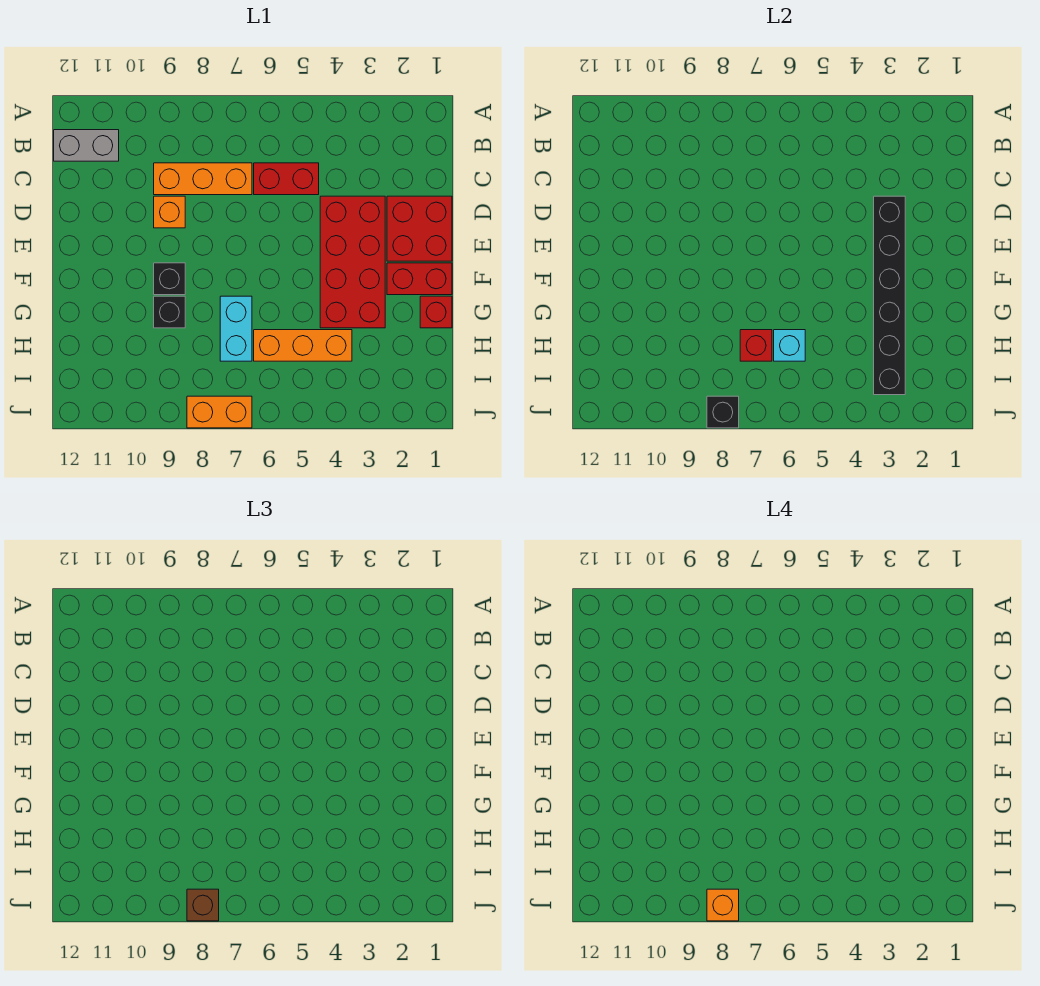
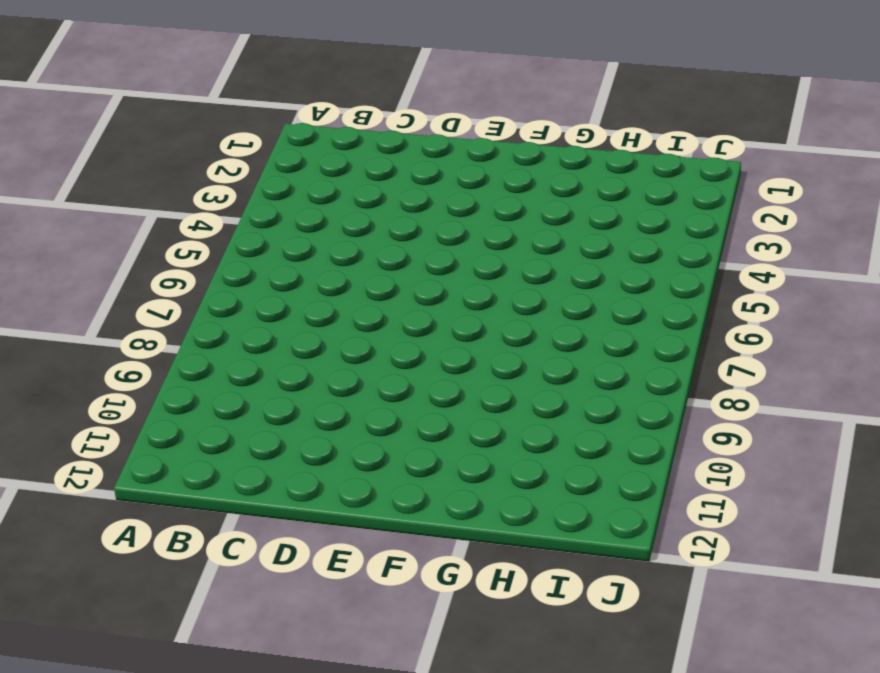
none -> grey brick B11:B12 level 1
none -> red brick C5:C6 level 1
none -> orange brick C7:C9 level 1

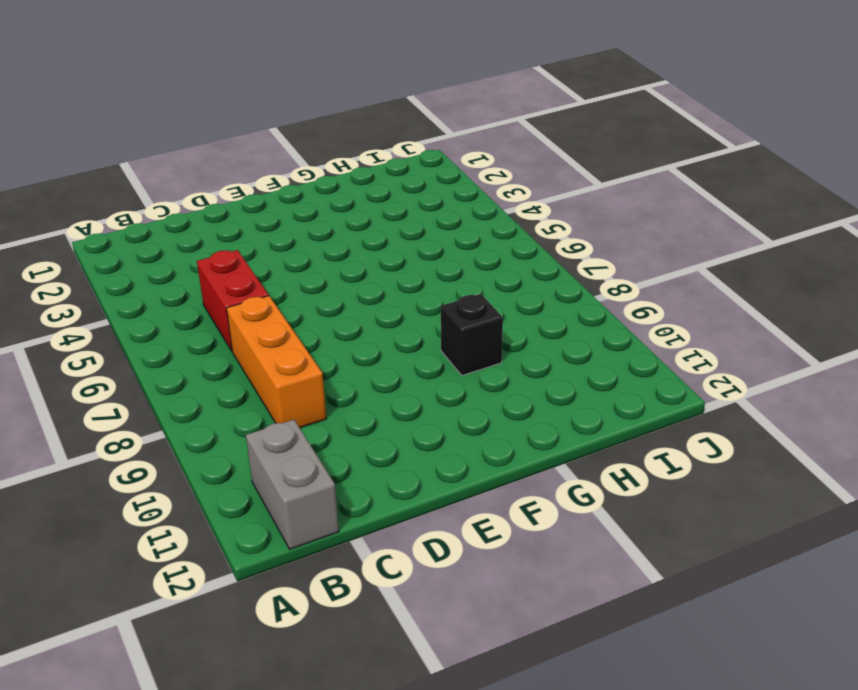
none -> red brick D1:E2 level 1
none -> red brick D3:G4 level 1
none -> orange brick D9 level 1

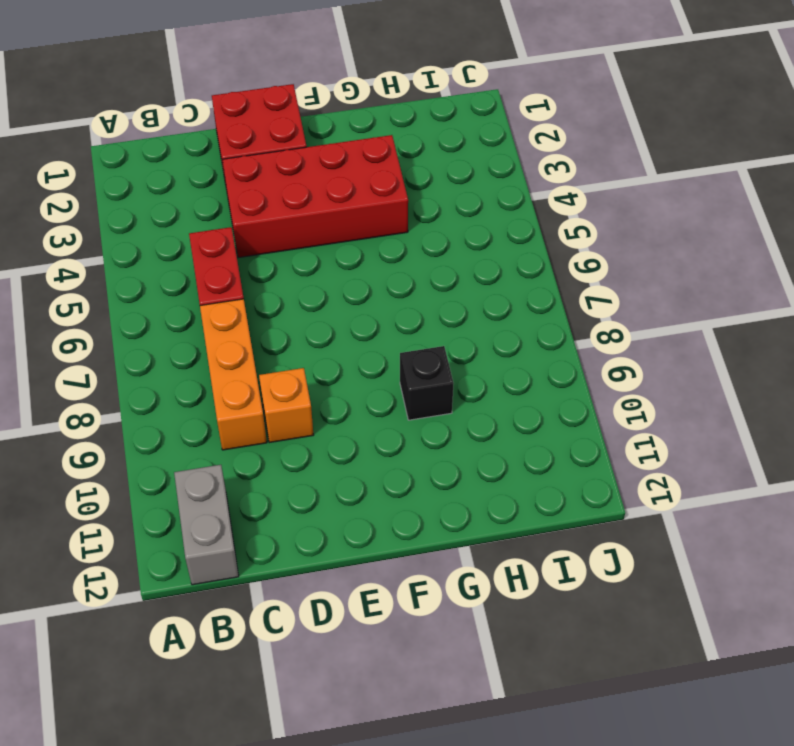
none -> red brick F1:F2 level 1
none -> black brick F9 level 1
none -> red brick G1 level 1

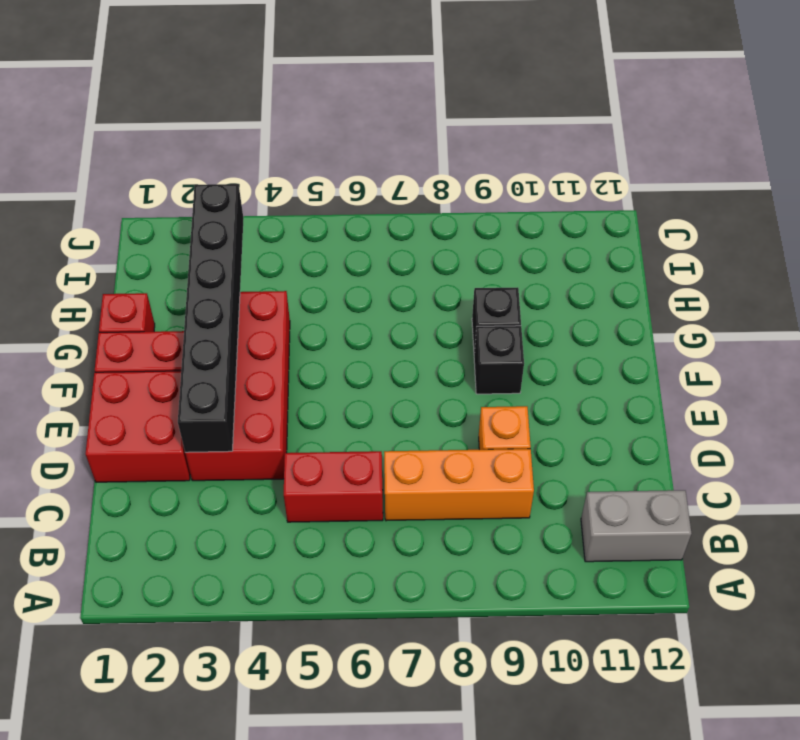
none -> cyan brick G7:H7 level 1
none -> orange brick H4:H6 level 1
none -> orange brick J7:J8 level 1

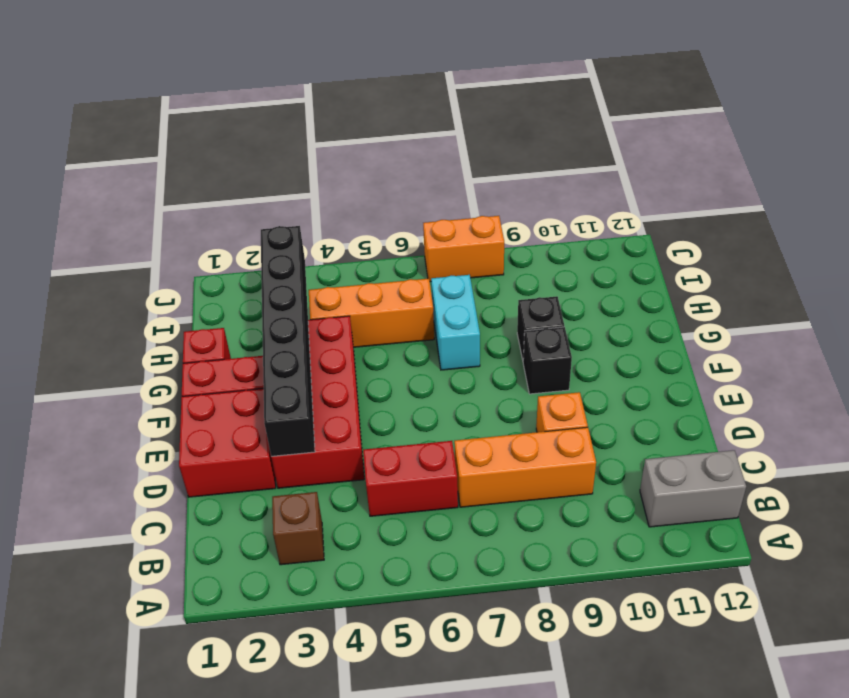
brown brick B3 level 1 -> brown brick J8 level 3
none -> cyan brick H6 level 2
none -> red brick H7 level 2
none -> black brick J8 level 2

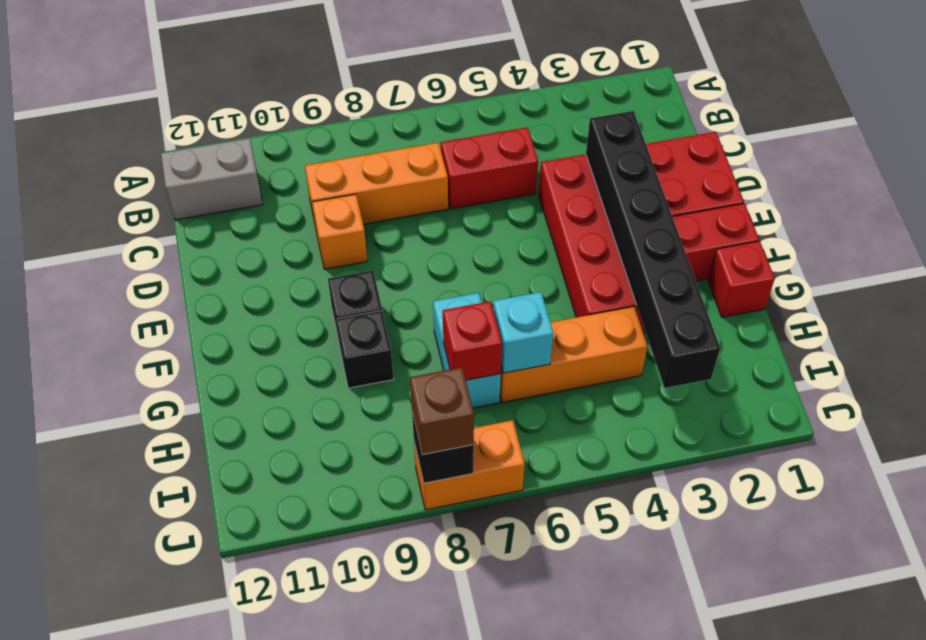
none -> orange brick J8 level 4

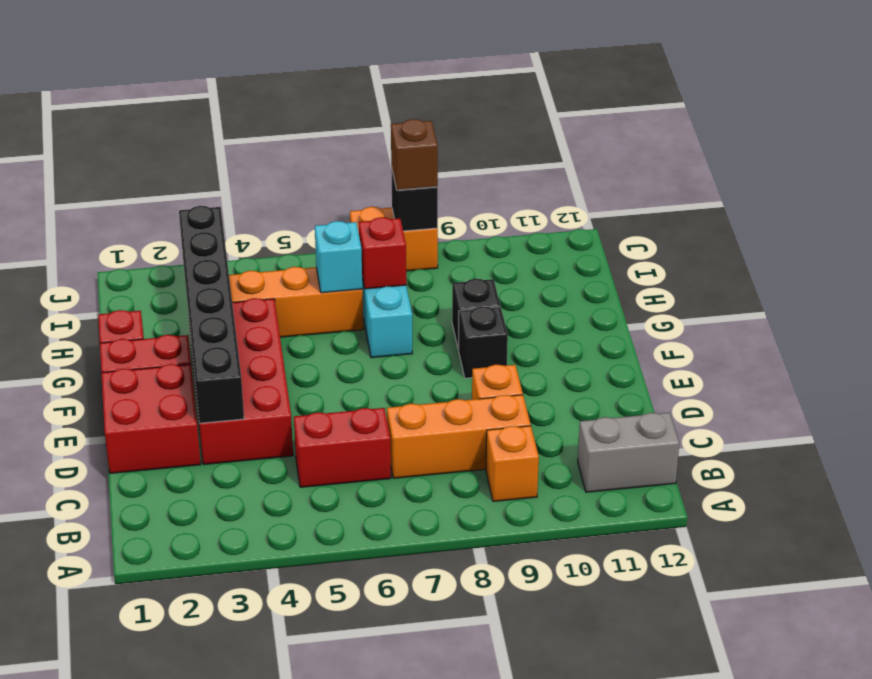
orange brick B9 level 1 -> orange brick J8 level 4

